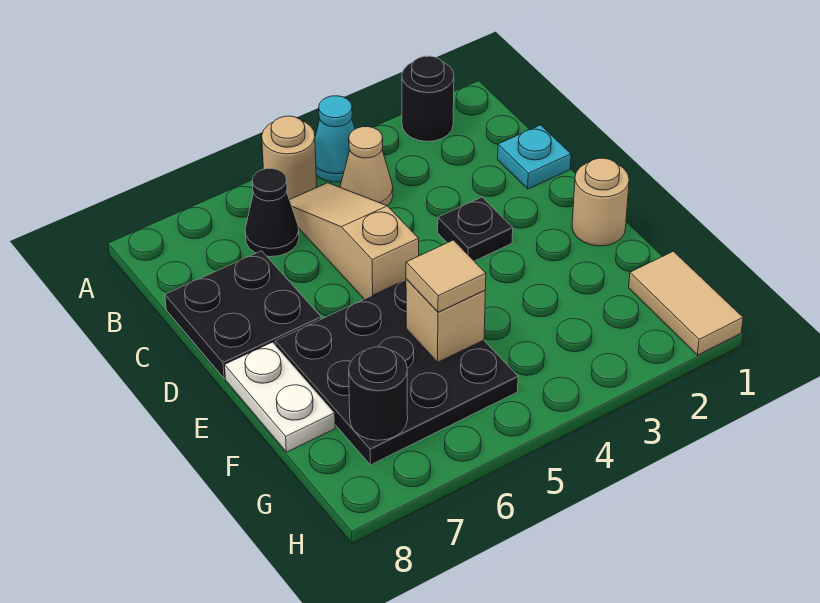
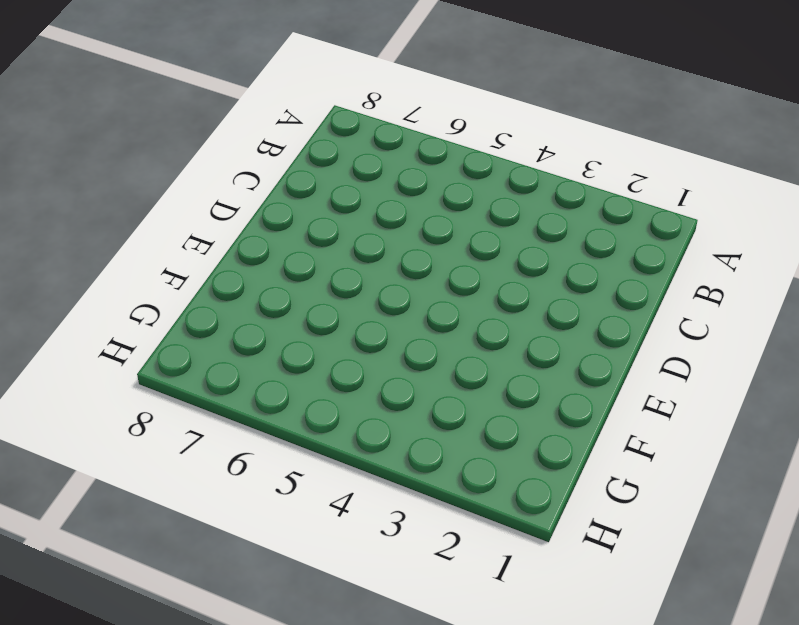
none -> black round brick A2 level 1
none -> cyan cone A4 level 1
none -> tan round brick A5 level 1

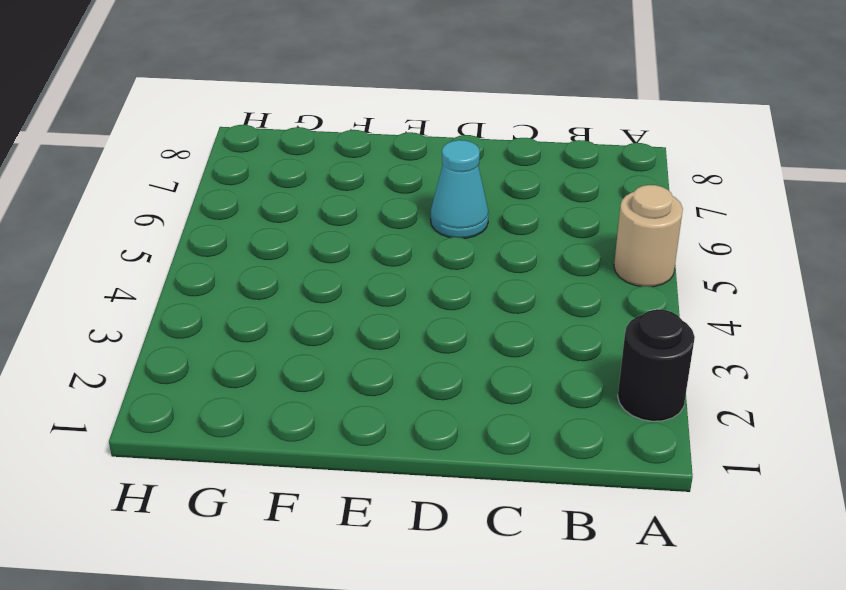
cyan cone D6 level 1 -> cyan cone A4 level 1
none -> tan cone B4 level 1
none -> tan slope B5:D5 level 1 top D
none -> black cone B6 level 1

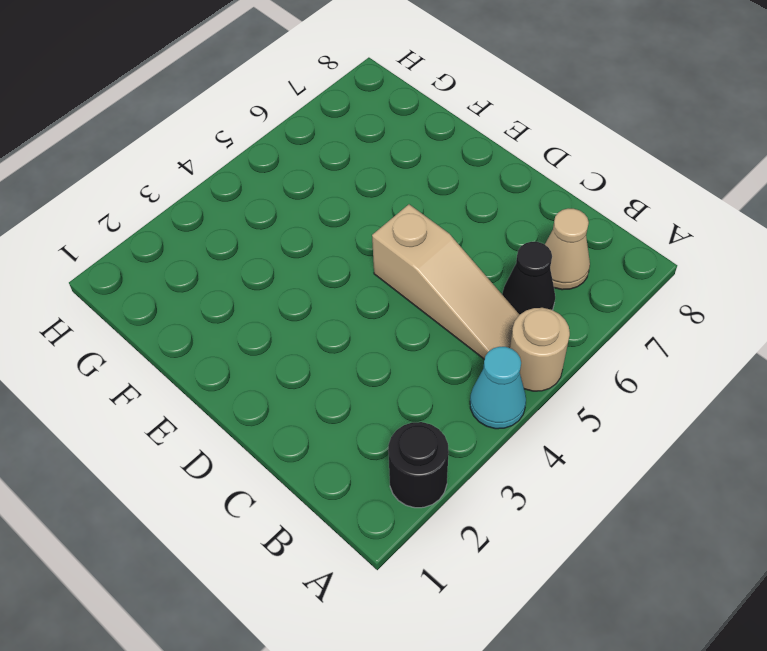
tan cone B7 level 1 -> tan cone B4 level 1
none -> cyan plate C1 level 1
none -> black plate C7:D8 level 1
none -> black plate D3 level 1

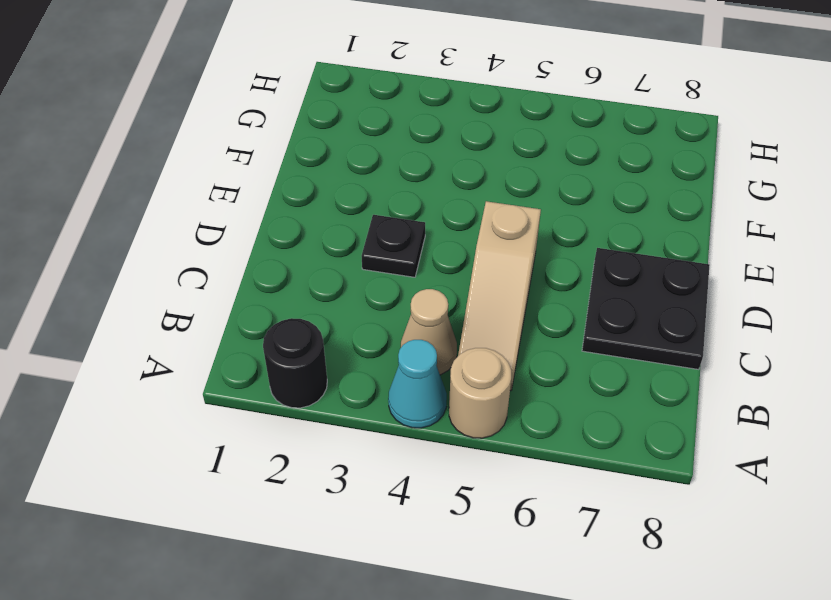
none -> black cone B6 level 1
none -> cyan plate C1 level 1
none -> tan round brick E1 level 1

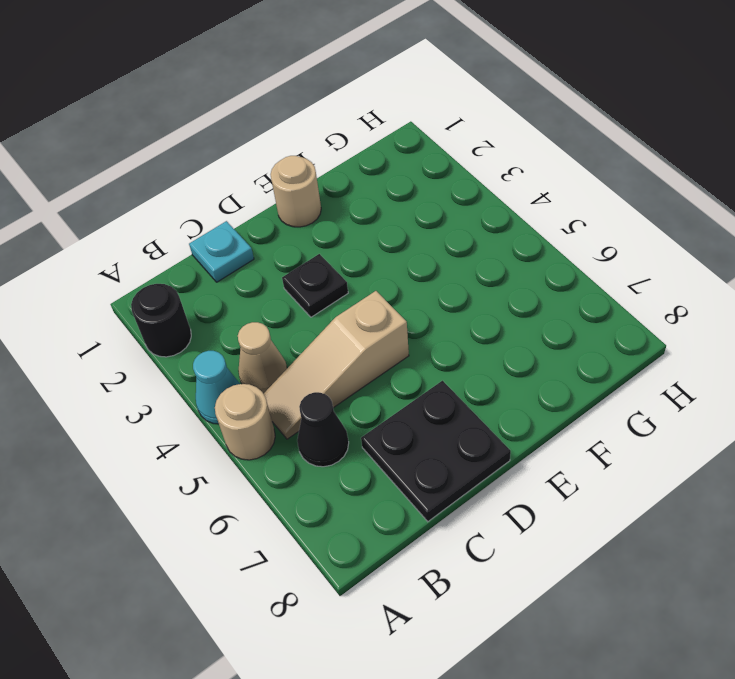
none -> black plate E5:G7 level 1
none -> white plate E8:F8 level 1
none -> tan tile G1:H1 level 1

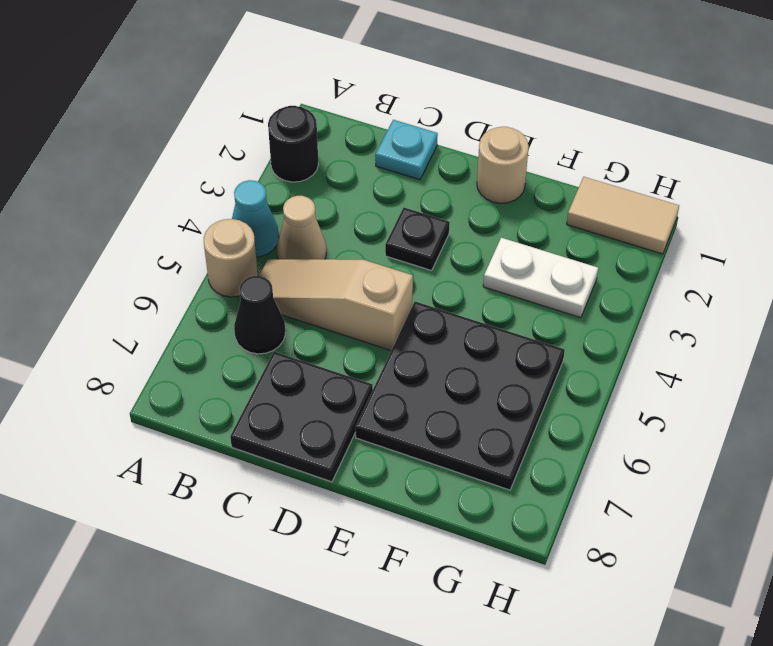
white plate F3:G3 level 1 -> white plate E8:F8 level 1
none -> tan brick F5 level 2
none -> black round brick G7 level 2
none -> tan tile F5 level 3

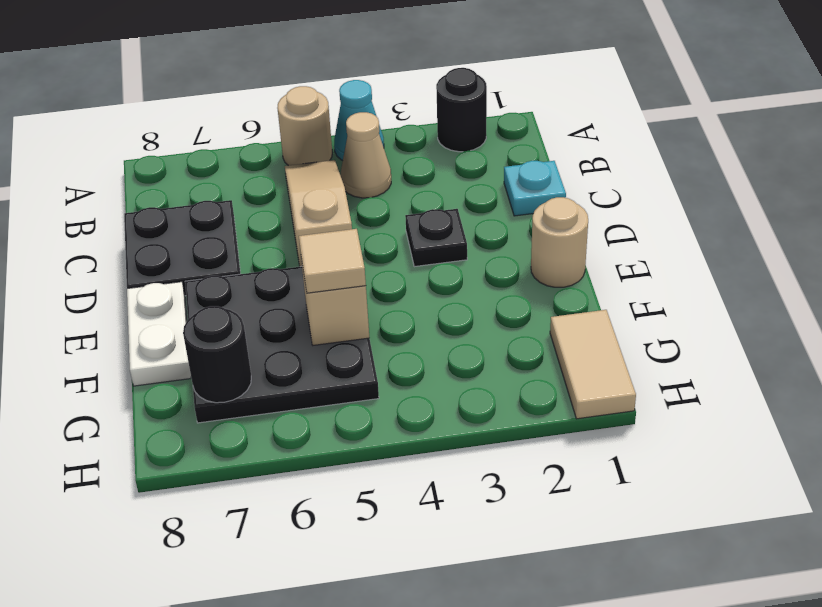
none -> black cone B6 level 1

